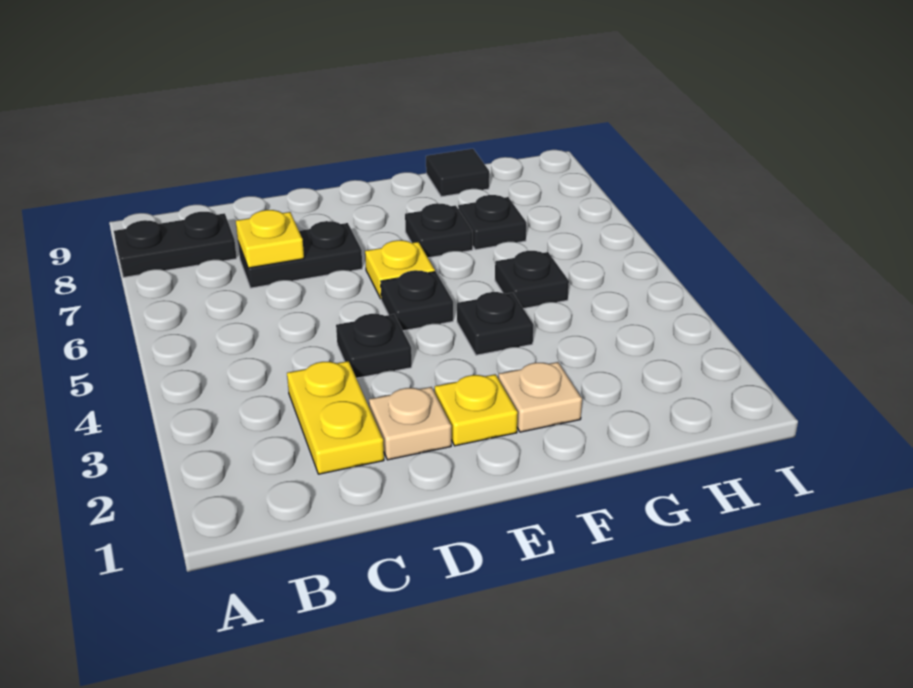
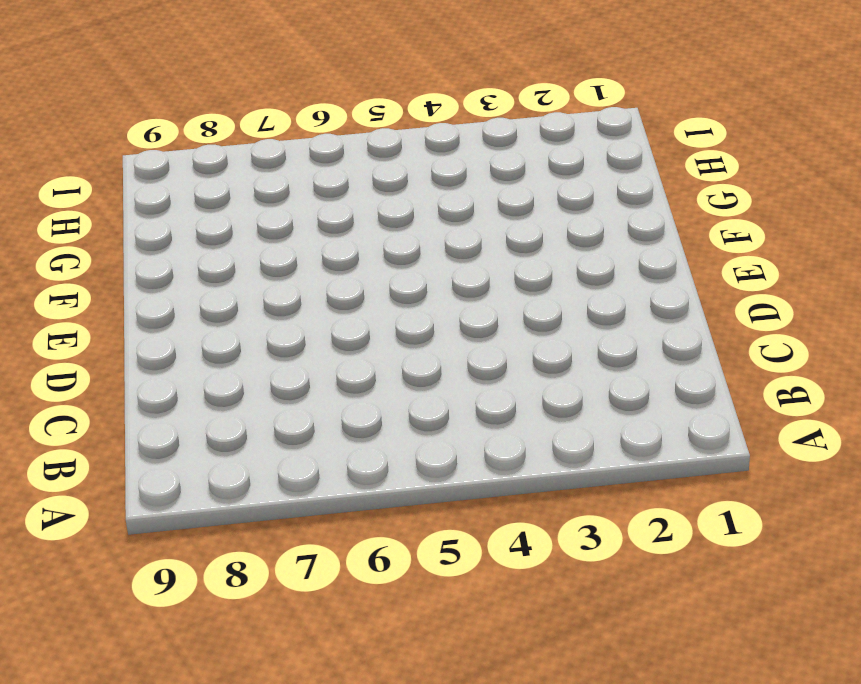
none -> black plate A8:B8 level 1
none -> yellow plate C2:C3 level 1
none -> black plate C7:D7 level 1

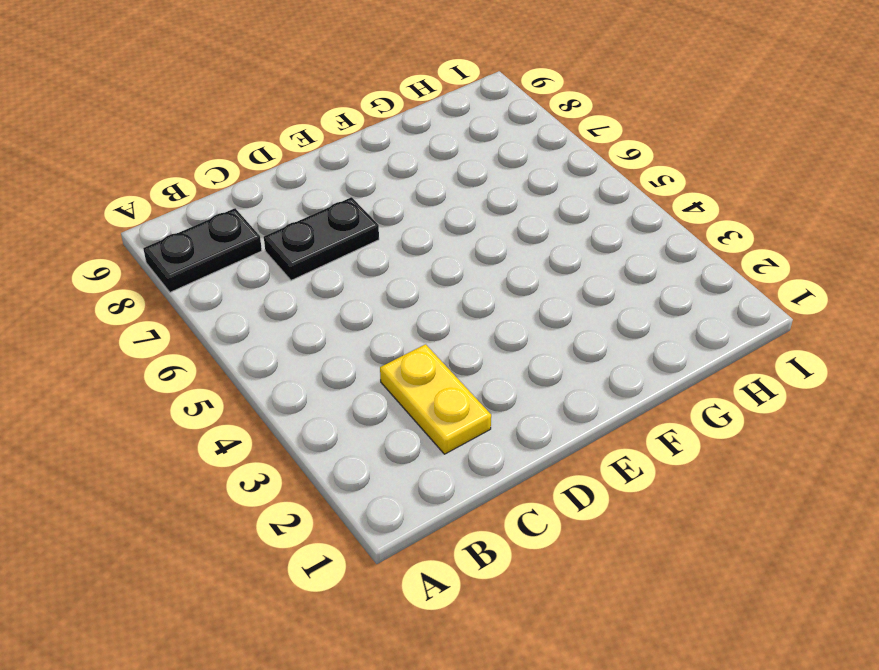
none -> tan plate D2 level 1
none -> black plate D4 level 1
none -> yellow plate E2 level 1

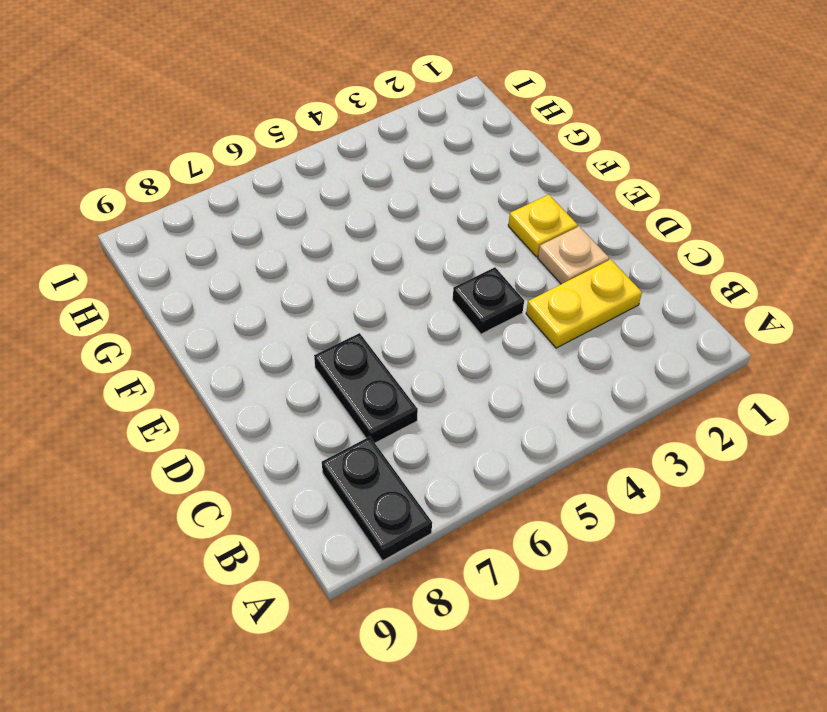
none -> black plate E5 level 1
none -> yellow plate E6 level 1
none -> tan plate F2 level 1

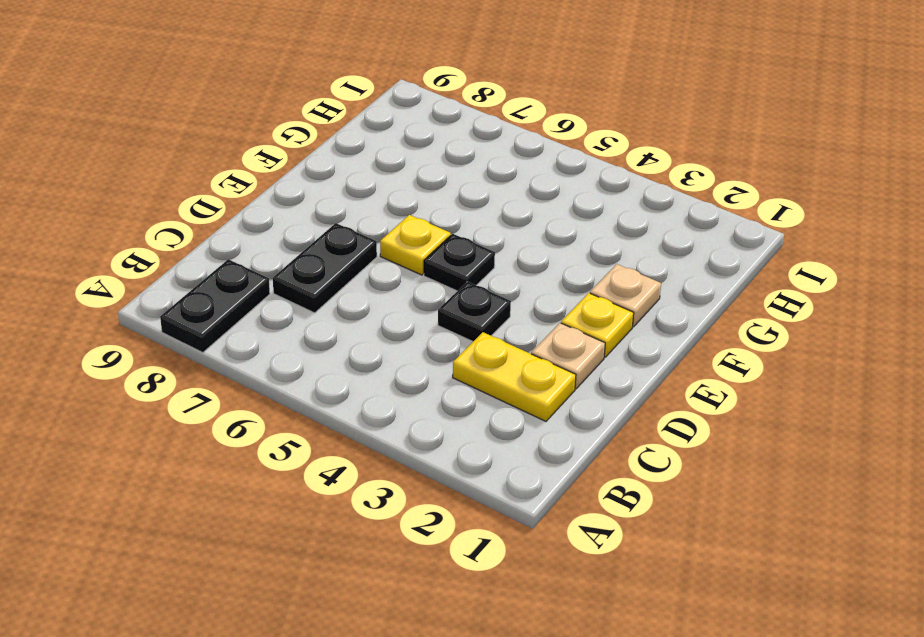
none -> black plate F4 level 1
none -> black plate F7 level 1
none -> black plate G5 level 1

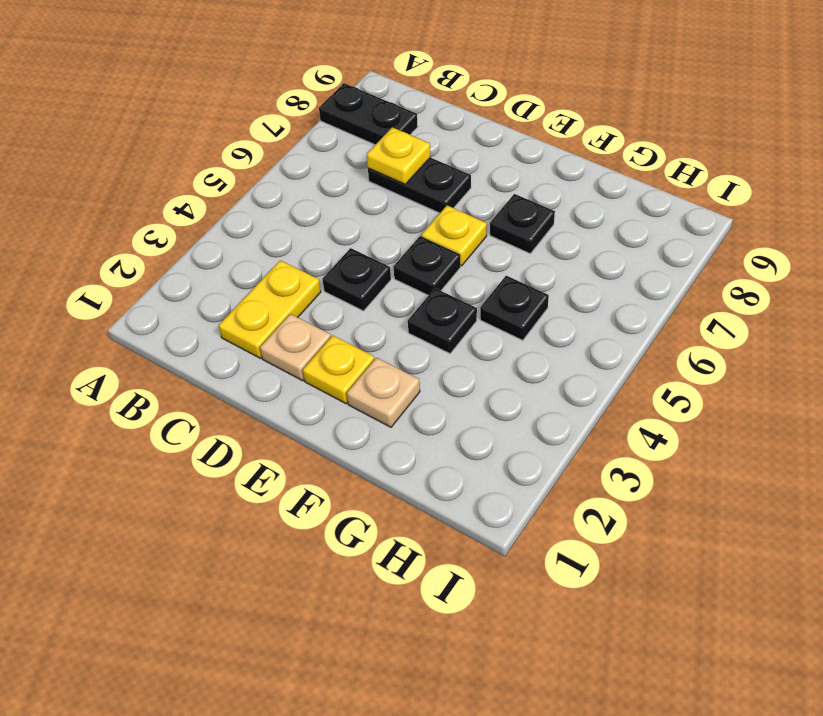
none -> black plate G7 level 1
none -> black tile G9 level 1

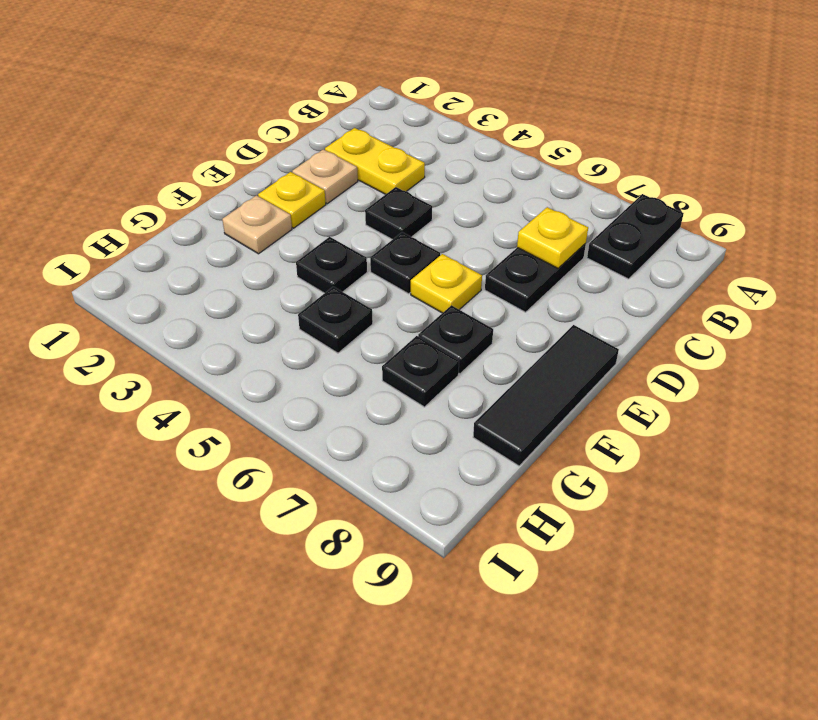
black tile E9:G9 level 1 -> black tile G9 level 1

